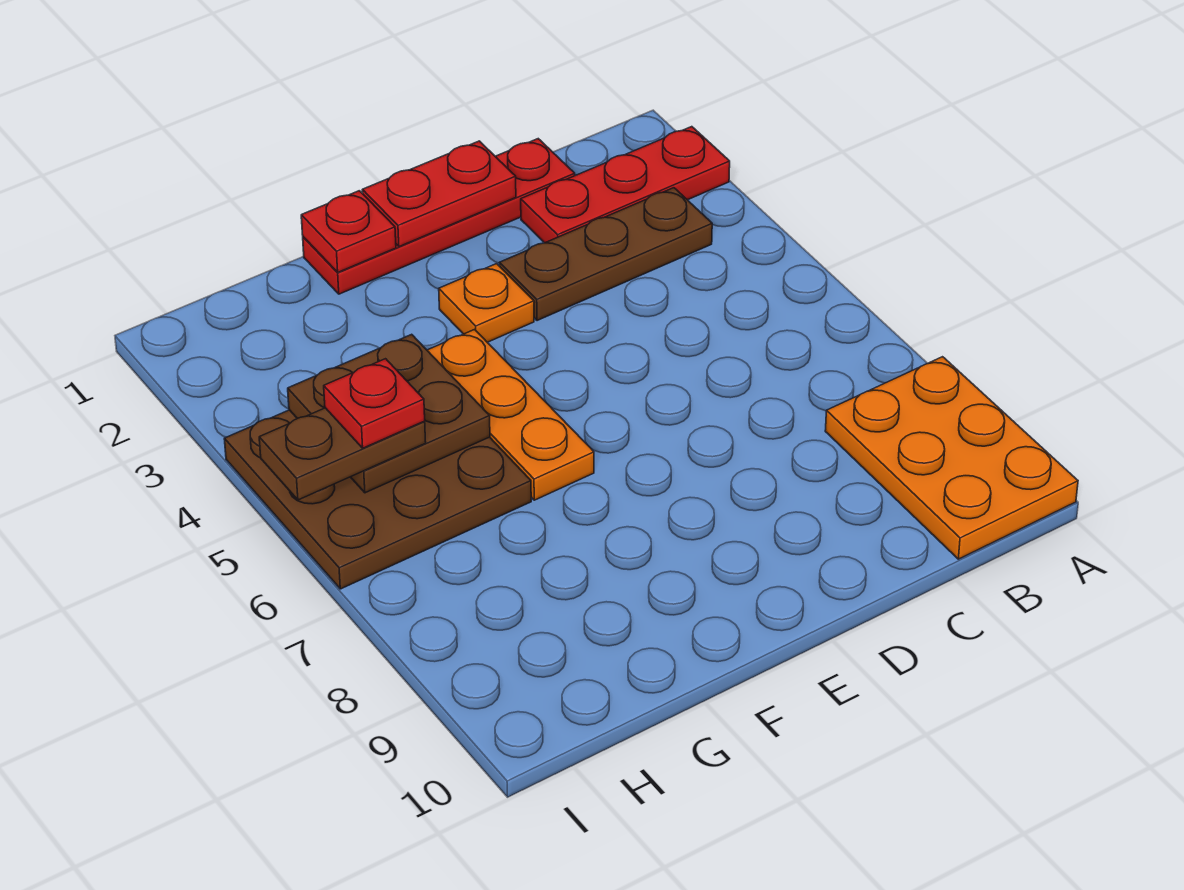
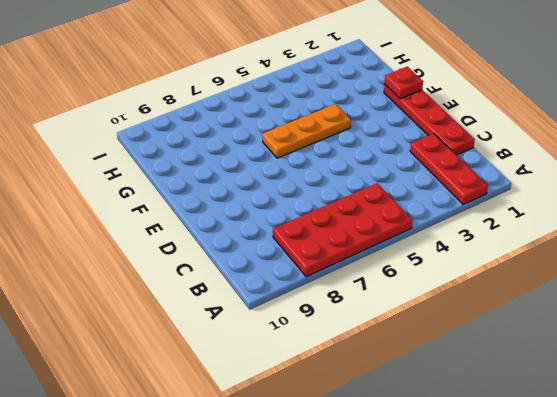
red plate A5:B8 level 1 -> orange plate A8:B10 level 1
none -> brown plate B3:D3 level 1
none -> orange plate E3 level 1
none -> brown plate G4:I6 level 1

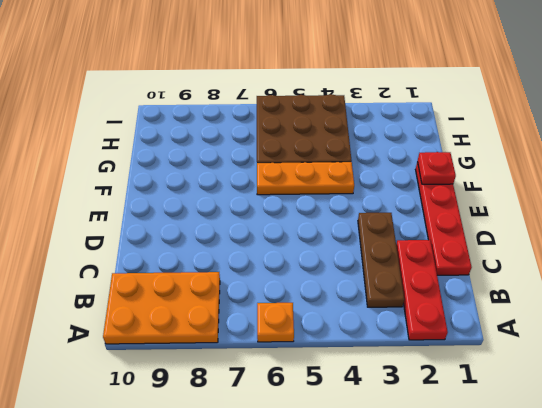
orange plate A6 level 1 -> orange plate E3 level 1
none -> red plate D1:E1 level 2
none -> brown plate G4:H5 level 2
none -> brown plate H5:I5 level 3

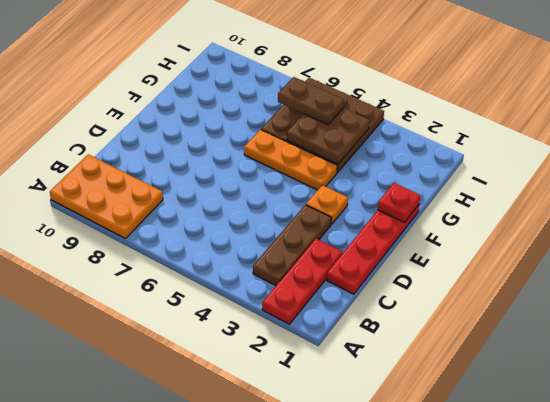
brown plate H5:H6 level 3 -> brown plate H5:I5 level 3
none -> red plate D1:E1 level 2
none -> red plate H5 level 4

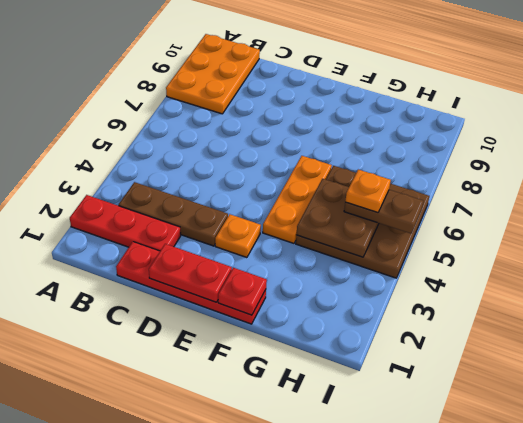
orange plate H5 level 4 -> red plate H5 level 4

